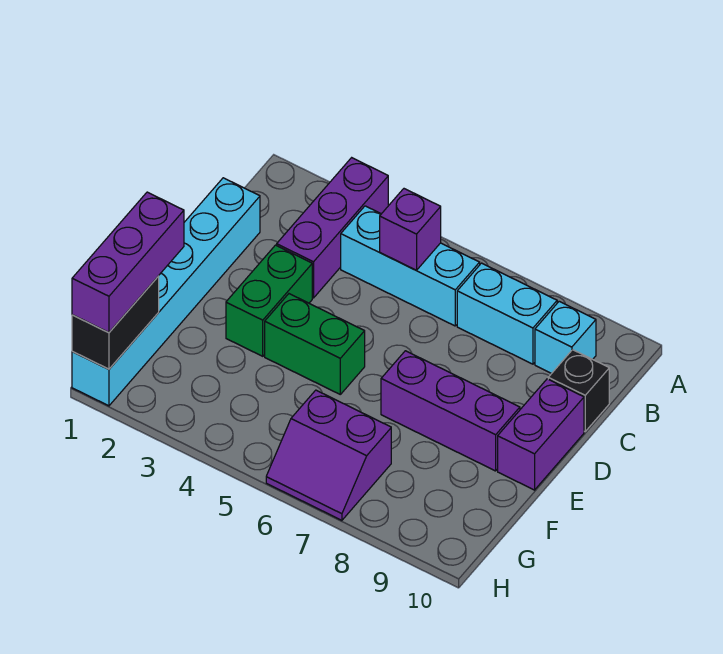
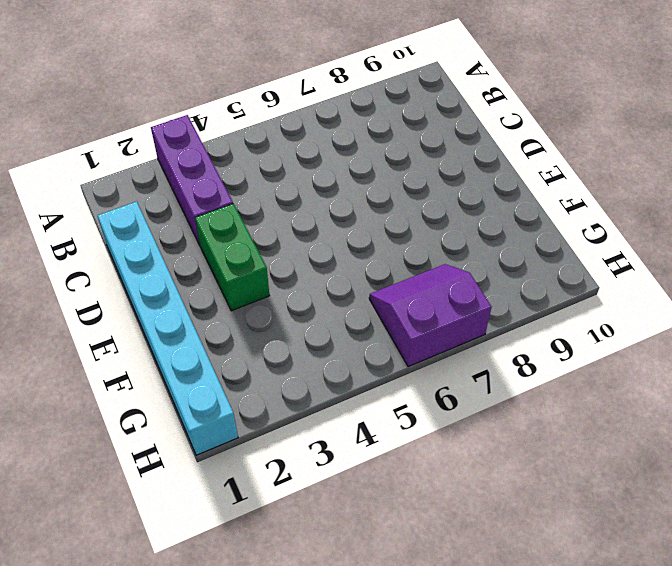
purple slope G6:H7 level 1 top H -> purple slope G6:H7 level 1 top G
none -> cyan brick B4:B6 level 1
none -> cyan brick B7:B8 level 1
none -> cyan brick B9 level 1

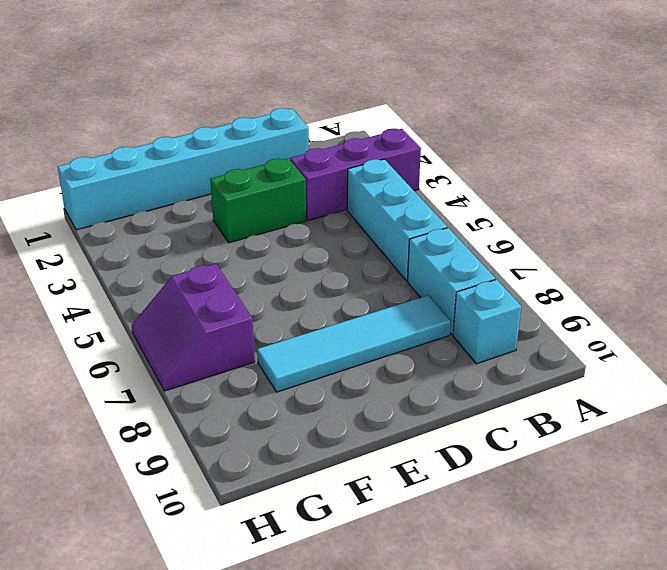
cyan tile C8:F8 level 1 -> purple brick E7:E9 level 1
none -> black brick C10 level 1
none -> purple brick D10:E10 level 1
none -> green brick E4:E5 level 1

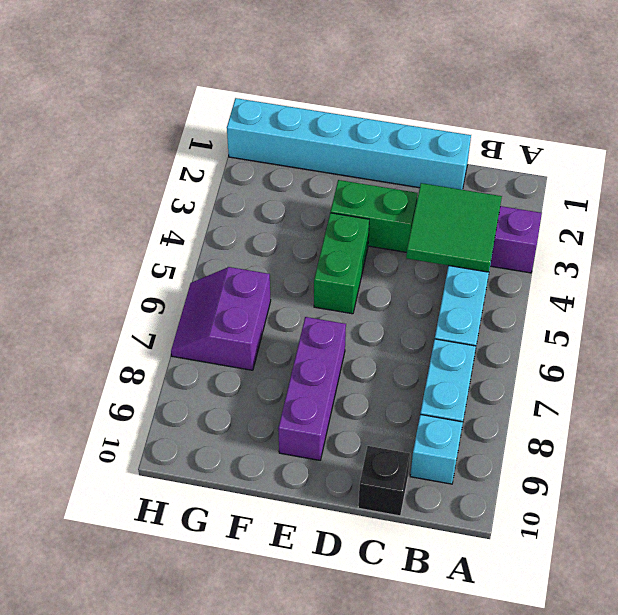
green tile B3:C4 level 2 -> none
none -> purple brick D10:E10 level 1
none -> purple brick B5 level 2
none -> black brick G1:H1 level 2

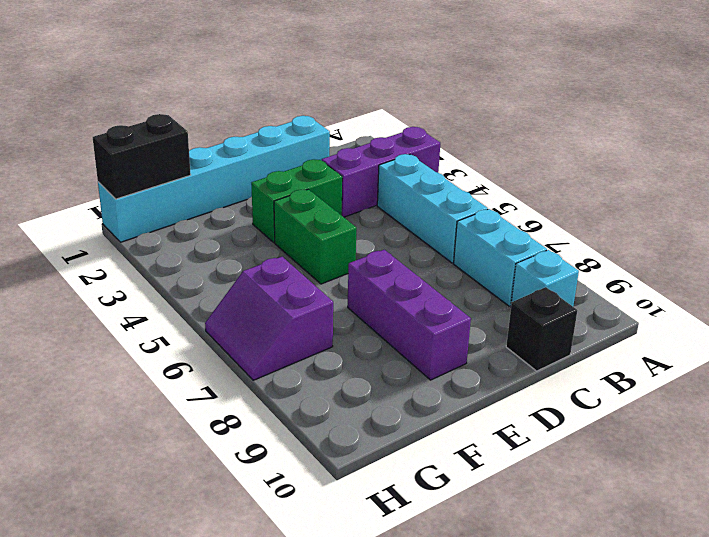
none -> purple brick D10:E10 level 1
none -> purple brick B5 level 2
none -> purple brick F1:H1 level 3

